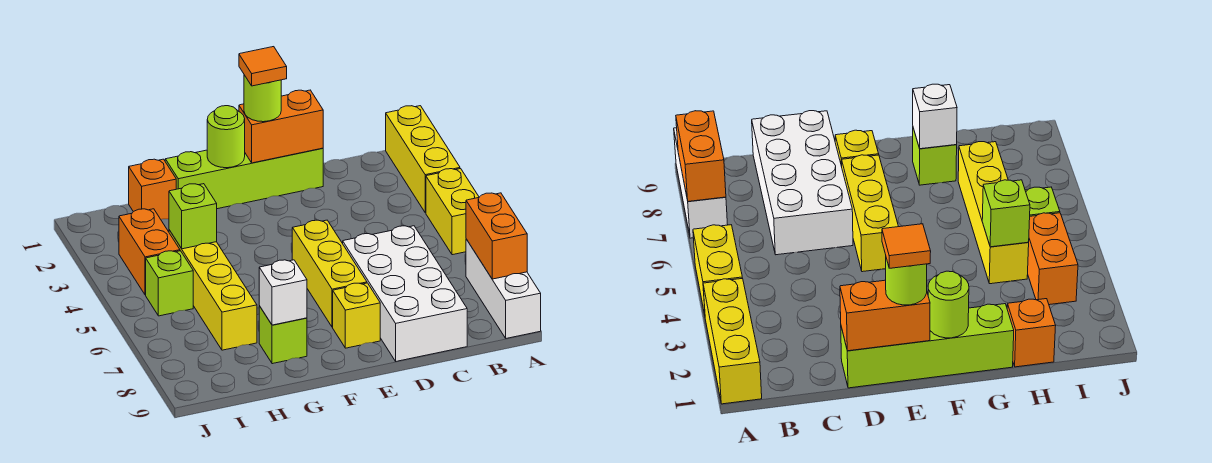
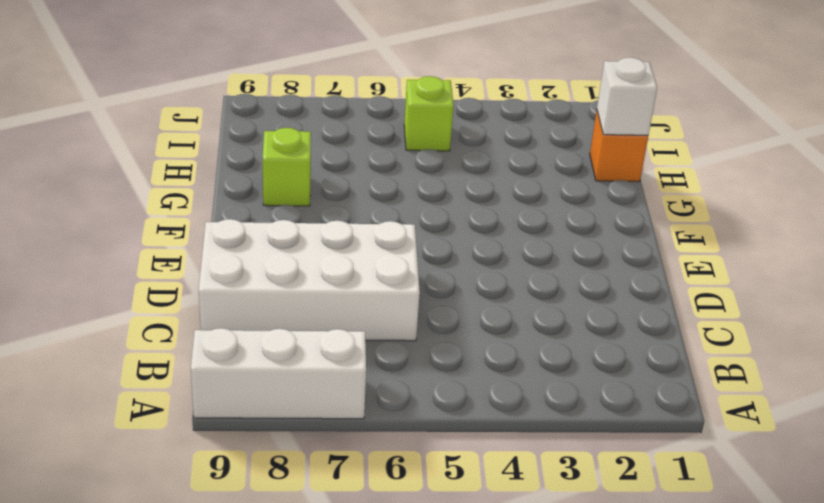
white brick H1 level 2 -> white brick G8 level 2
none -> yellow brick A1:A3 level 1
none -> yellow brick A4:A5 level 1
none -> lime brick D1:G1 level 1

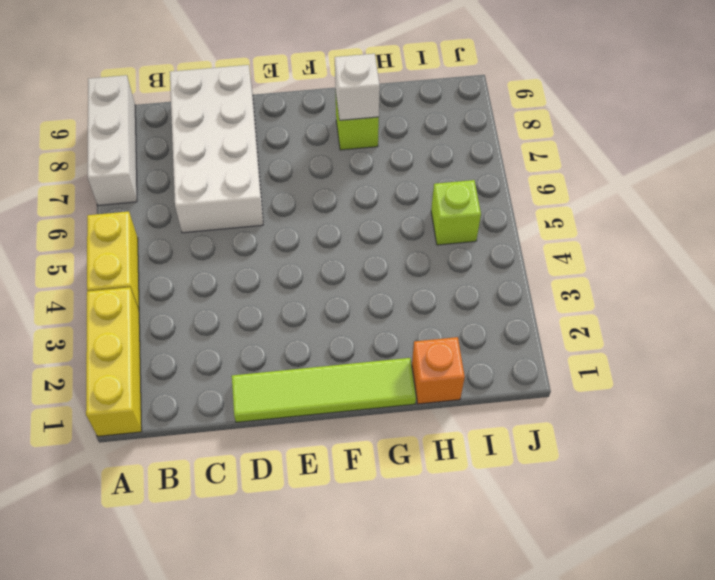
lime tile D1:G1 level 1 -> lime brick D1:G1 level 1
none -> yellow brick E5:E7 level 1
none -> yellow brick E8 level 1
none -> yellow brick H4:H7 level 1

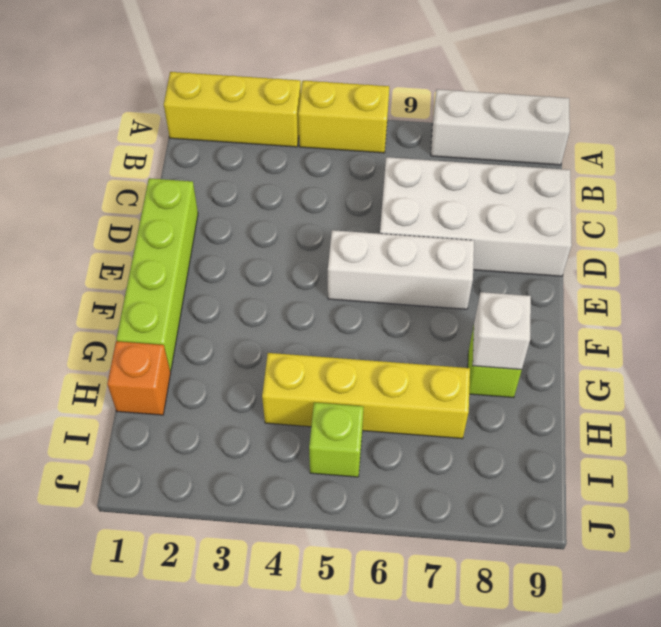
white brick E5:E7 level 1 -> yellow brick E5:E7 level 1
none -> yellow brick E8 level 1
none -> orange brick I3:I4 level 1
none -> orange brick A7:A8 level 2

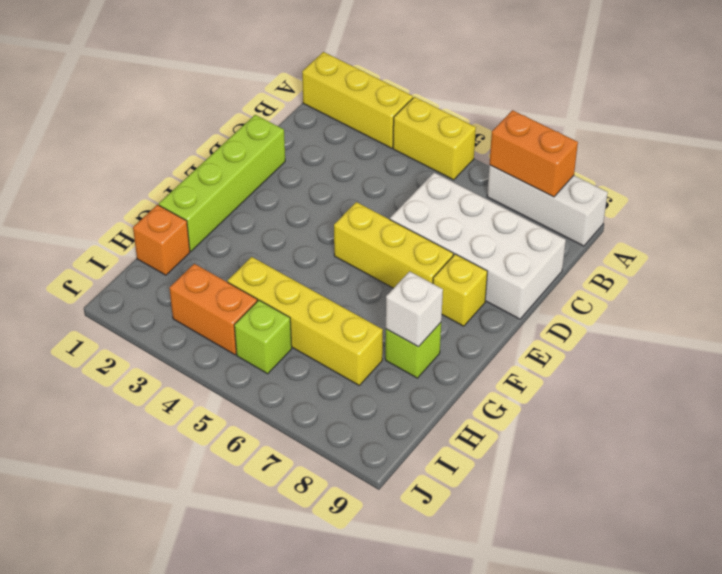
none -> orange brick D1:E1 level 2
none -> lime round brick F1 level 2
none -> lime brick H4 level 2

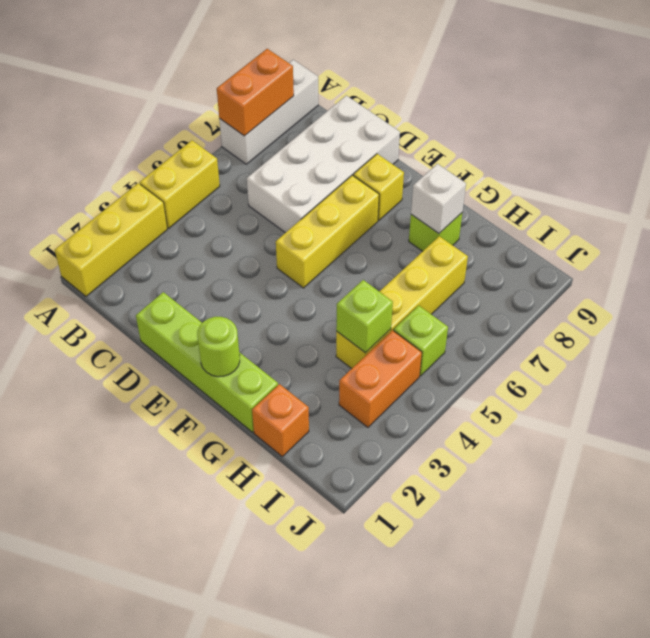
none -> orange brick D1:E1 level 2
none -> lime round brick E1 level 3
none -> orange tile E1 level 4

